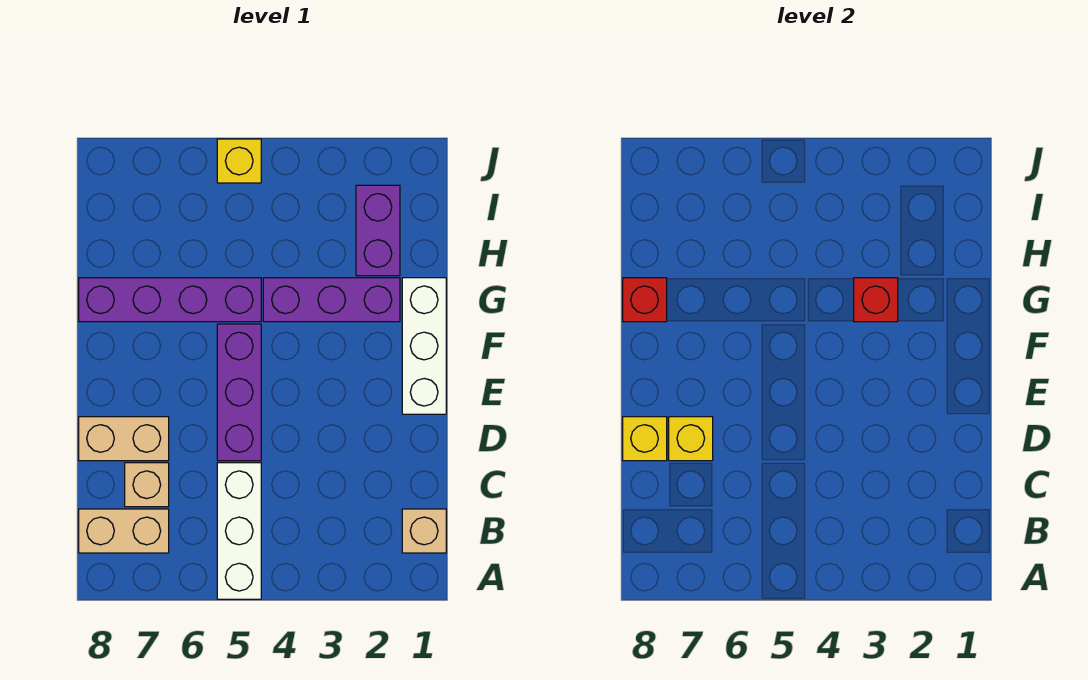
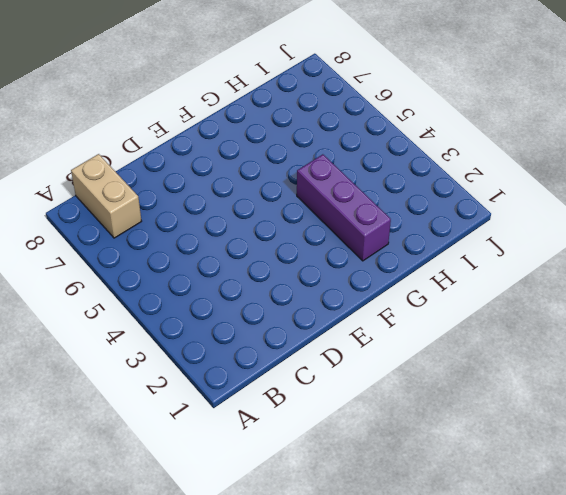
none -> white brick A5:C5 level 1
none -> tan brick B1 level 1
none -> tan brick C7 level 1

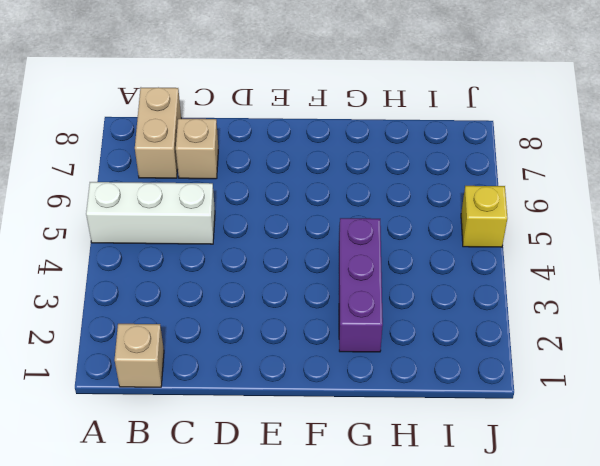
none -> purple brick D5:F5 level 1
none -> tan brick D7:D8 level 1
none -> white brick E1:G1 level 1

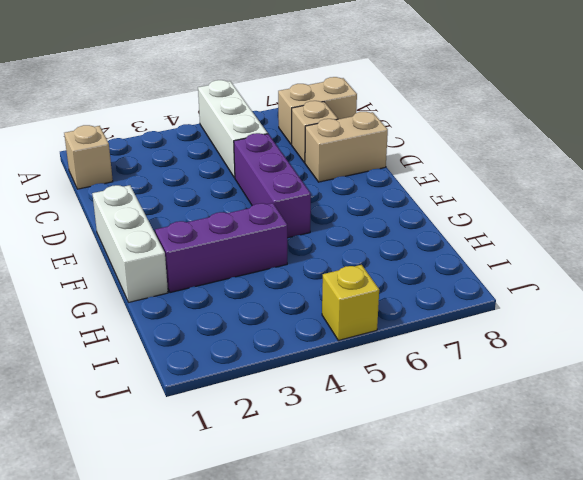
none -> purple brick G5:G8 level 1
none -> purple brick H2:I2 level 1
none -> yellow brick D7 level 2

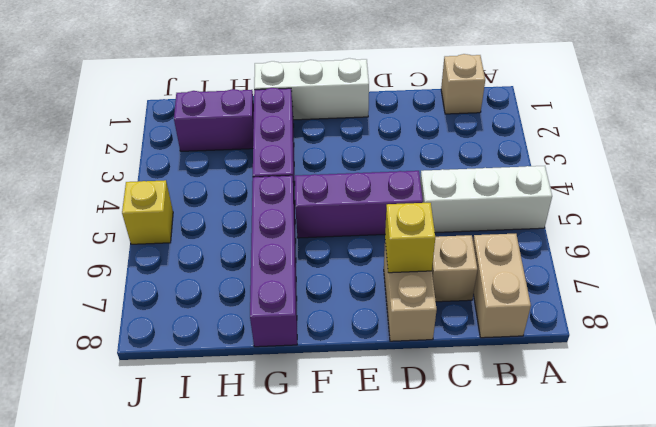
none -> yellow brick D8 level 2
none -> red brick G3 level 2
none -> red brick G8 level 2

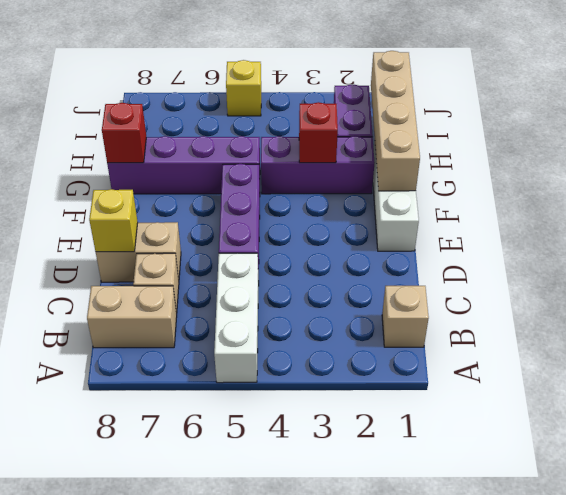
tan brick F1:I1 level 2 -> none
none -> yellow brick D7 level 2

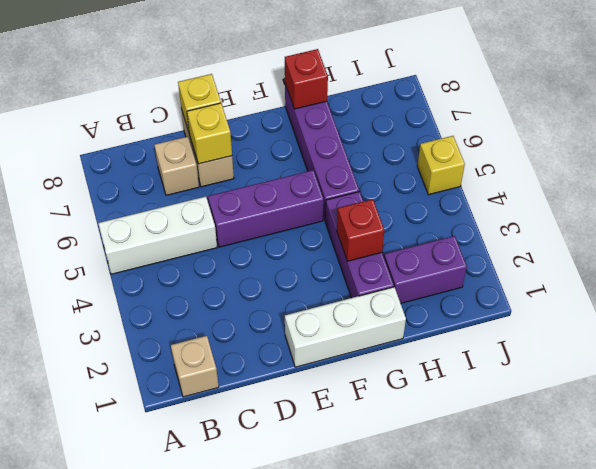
none -> tan brick B7:B8 level 1

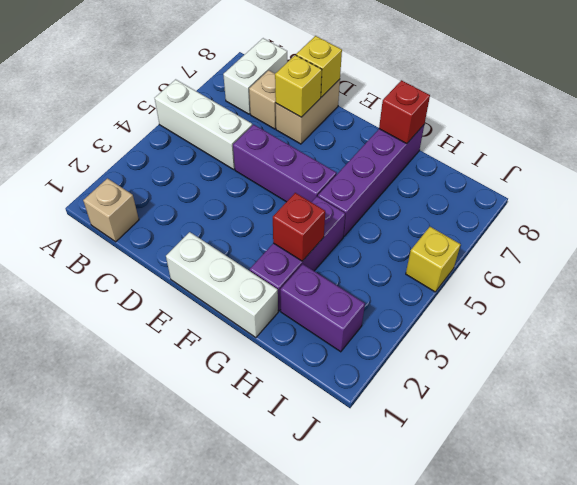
white brick B7:B8 level 1 -> tan brick B7:B8 level 1

